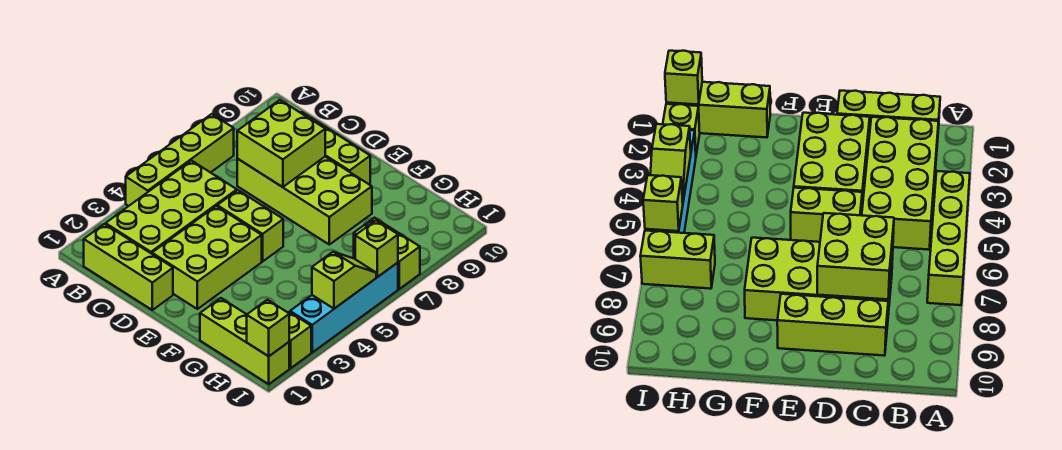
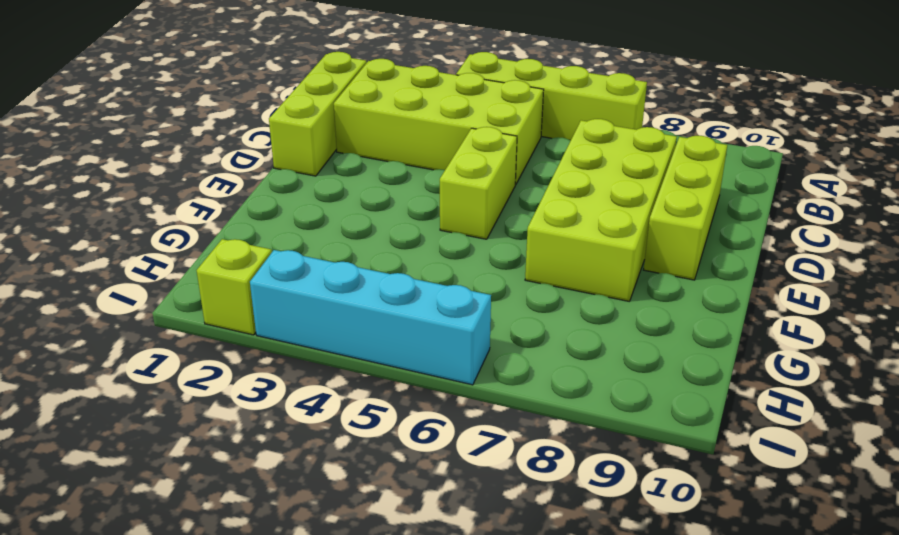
none -> lime brick D2:E4 level 1
none -> lime brick G1:I1 level 1
none -> lime brick H7:I7 level 1

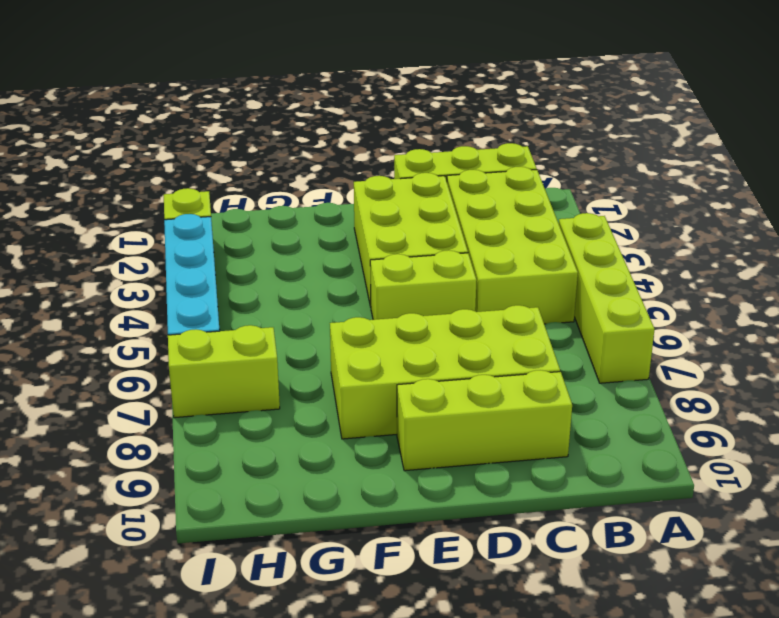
none -> lime brick G1:I1 level 1
none -> lime brick C7:D8 level 2
none -> lime brick I1 level 2

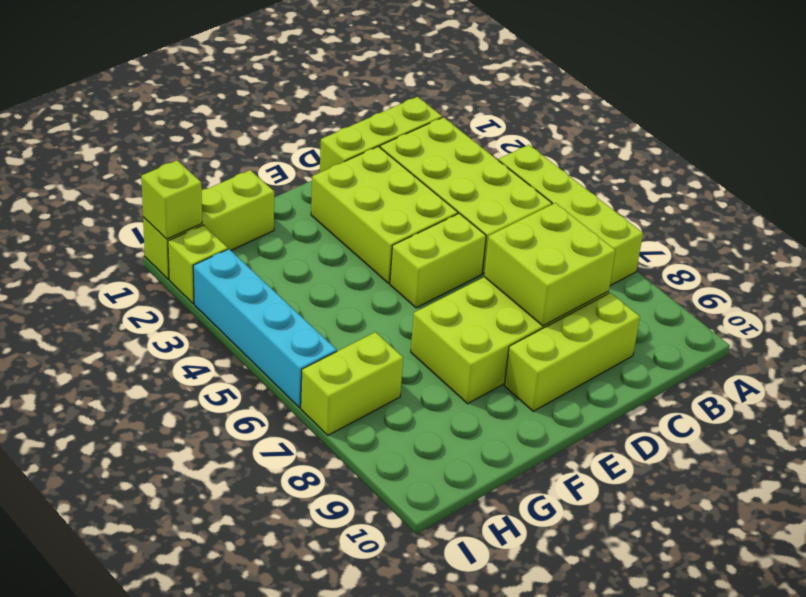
none -> lime slope I4:I5 level 2 top 4
none -> lime brick I6 level 2

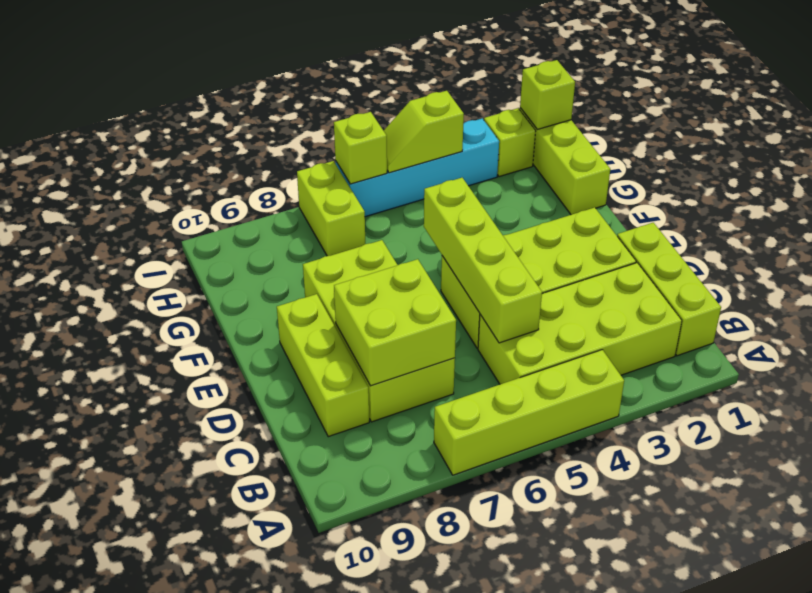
lime brick C5:F5 level 2 -> none

